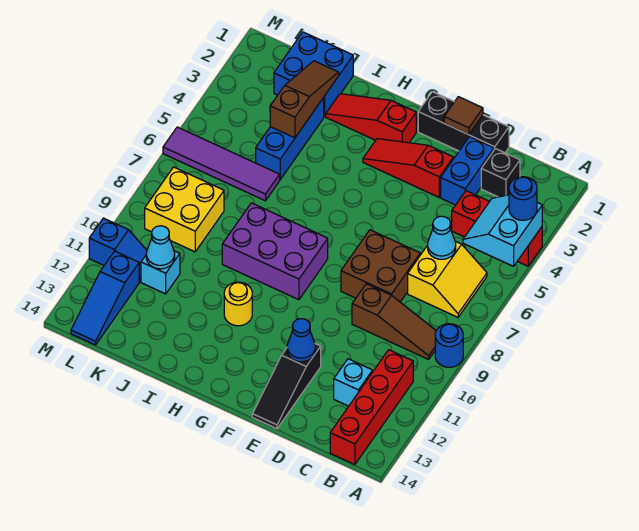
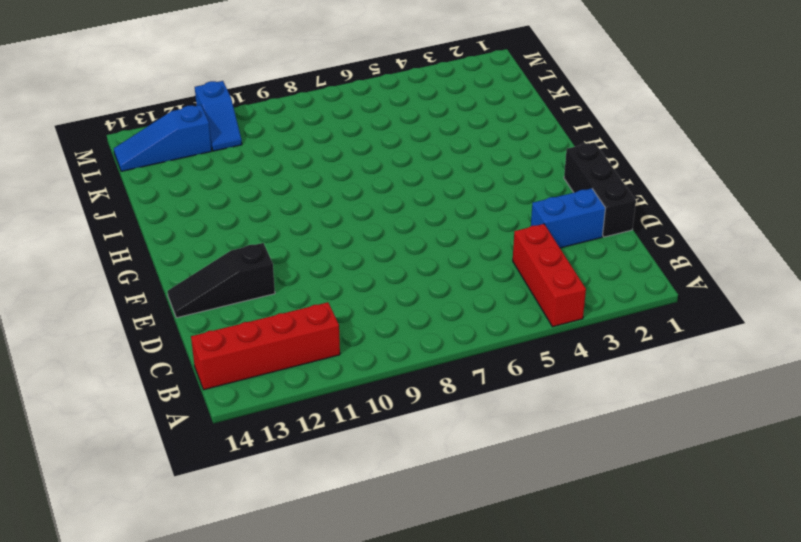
none -> blue round brick A9 level 1
none -> yellow slope B6:C7 level 1 top C
none -> brown slope B9:D9 level 1 top D

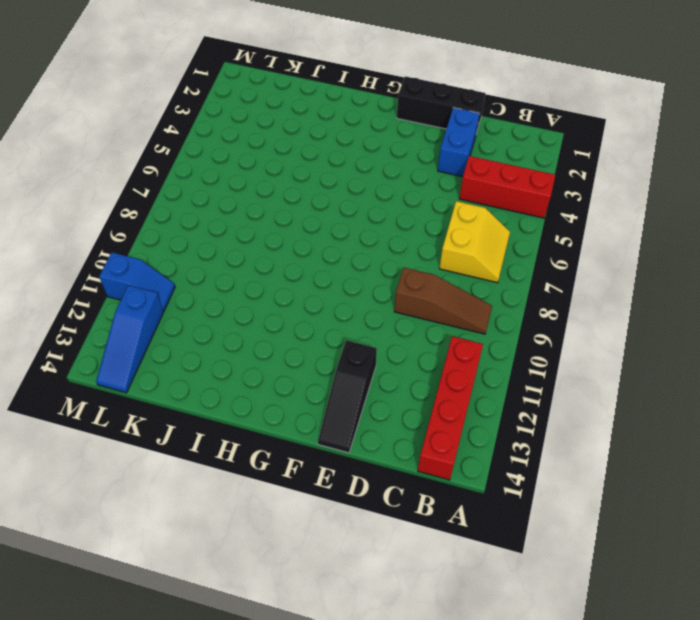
none -> blue round brick A9 level 1
none -> black brick C2 level 1
none -> cyan brick C12 level 1

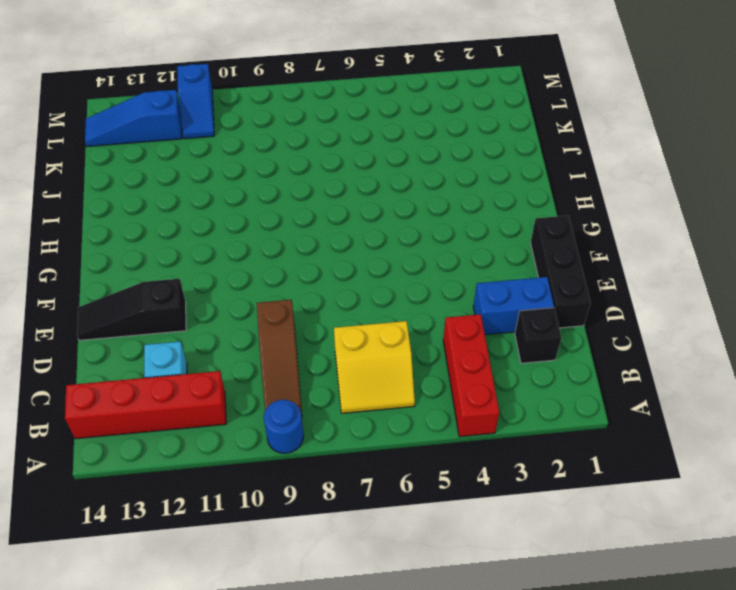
none -> brown brick D7:E8 level 1
none -> red slope E3:G3 level 1 top E
none -> red slope G2:I2 level 1 top G

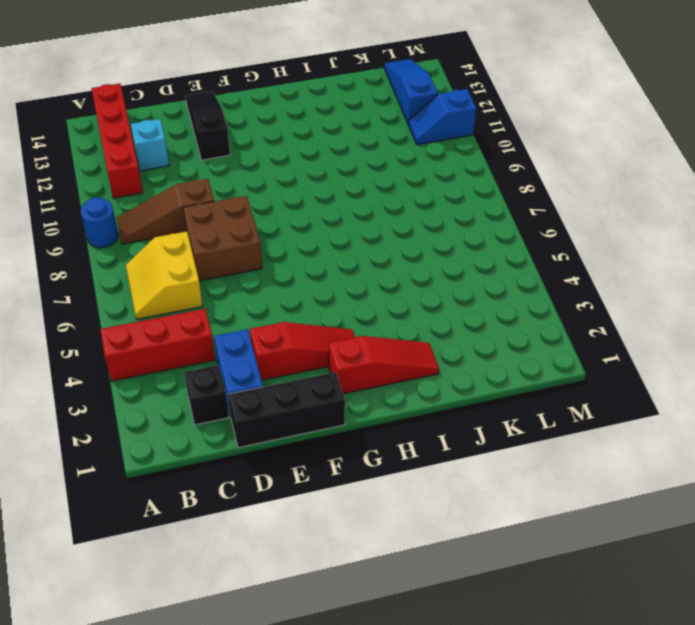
none -> purple brick G8:I9 level 1
none -> yellow round brick H11 level 1
none -> blue brick J1:K2 level 1

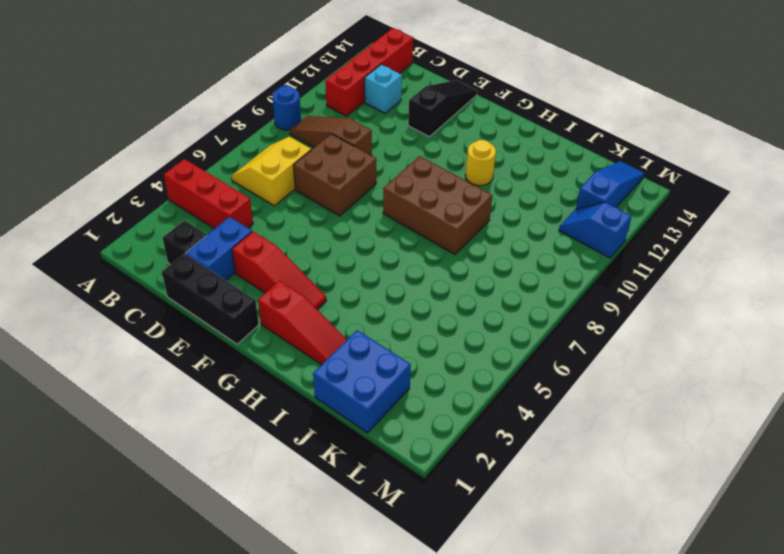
brown brick G8:I9 level 1 -> purple brick G8:I9 level 1
none -> blue brick J3:J5 level 1
none -> purple tile J6:M6 level 1
none -> yellow brick K8:L9 level 1

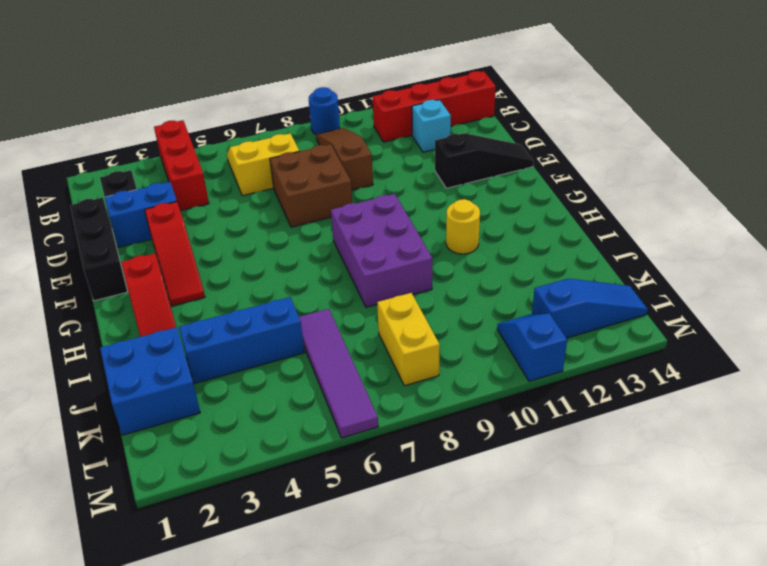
yellow brick K8:L8 level 1 -> yellow brick K8:L9 level 1
none -> cyan brick K11 level 1
none -> cyan slope A4:B5 level 2 top A
none -> cyan cone C6 level 2

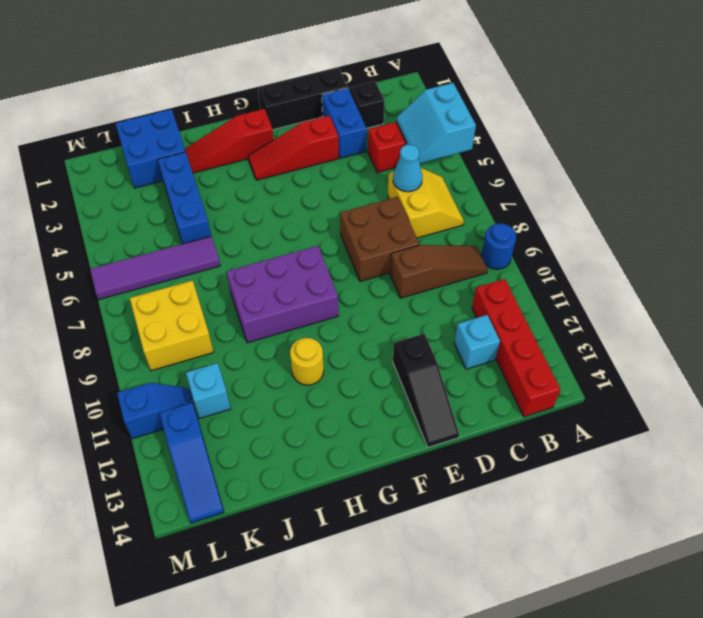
none -> brown tile E1 level 2
none -> blue cone E12 level 2
none -> brown slope J2:J4 level 2 top 4

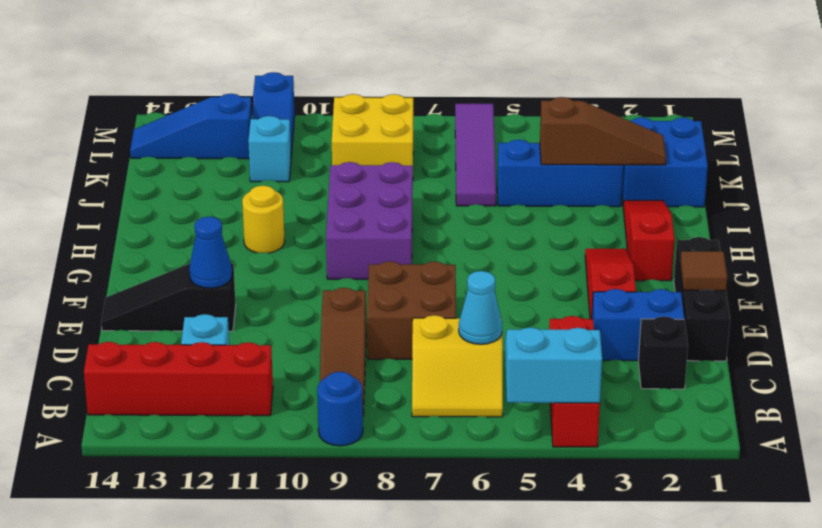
none -> cyan cone K11 level 2
none -> blue round brick A4 level 3

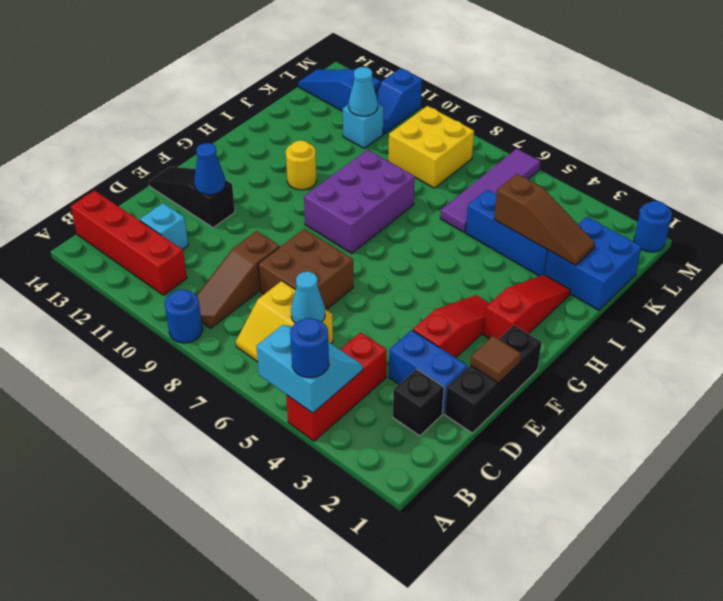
blue round brick M1 level 1 -> none

